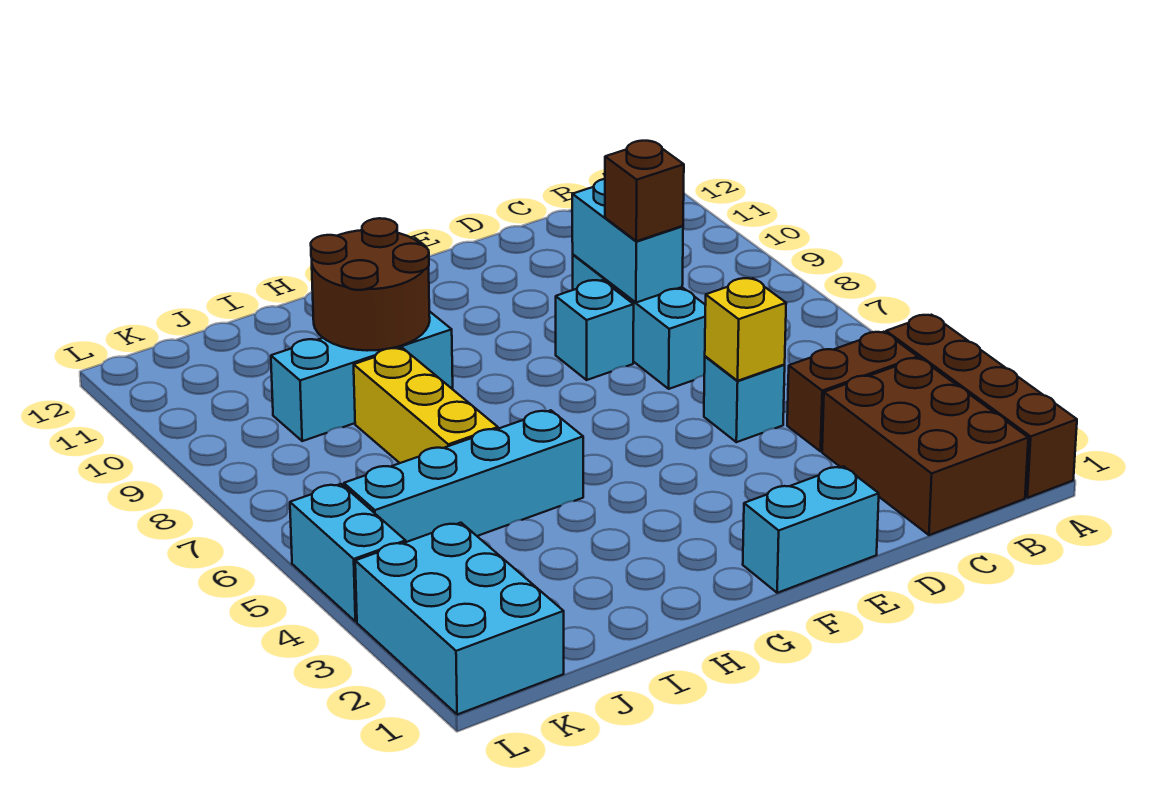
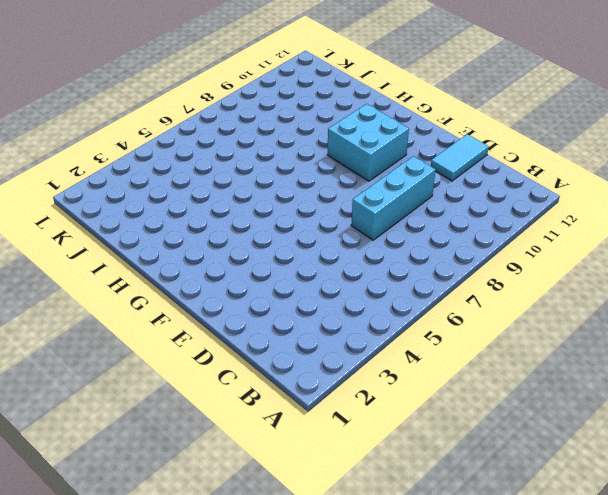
cyan tile D11:D12 level 1 -> none
cyan brick F9:G10 level 1 -> none
none -> brown brick A1:A4 level 1
none -> brown brick B1:C3 level 1
none -> brown brick B4:C4 level 1

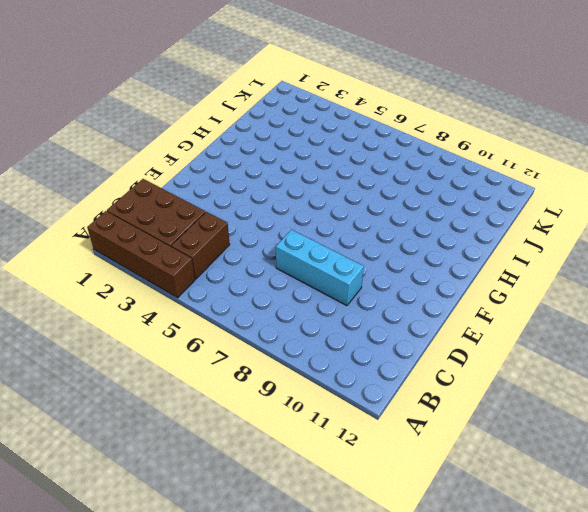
none -> cyan brick D5 level 1
none -> cyan brick E1:F1 level 1
none -> cyan brick E8 level 1

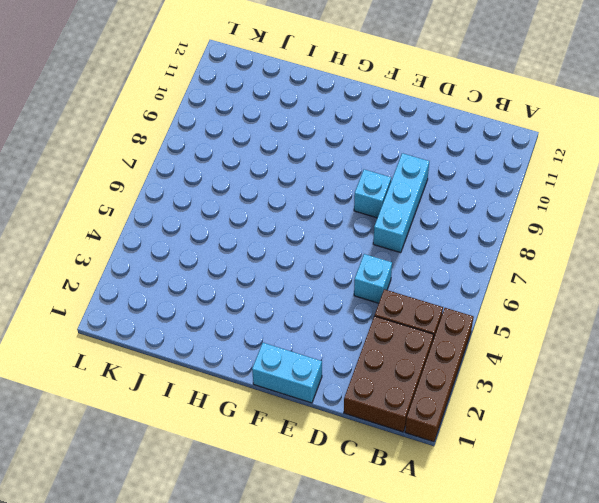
none -> cyan brick H5:K5 level 1
none -> cyan brick H9:J9 level 1
none -> yellow brick I6:I8 level 1

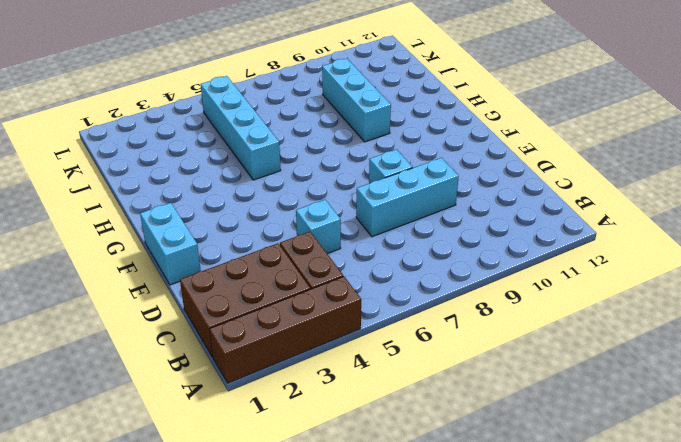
none -> yellow brick I6:I8 level 1
none -> cyan brick K1:L3 level 1
none -> cyan brick L4:L5 level 1

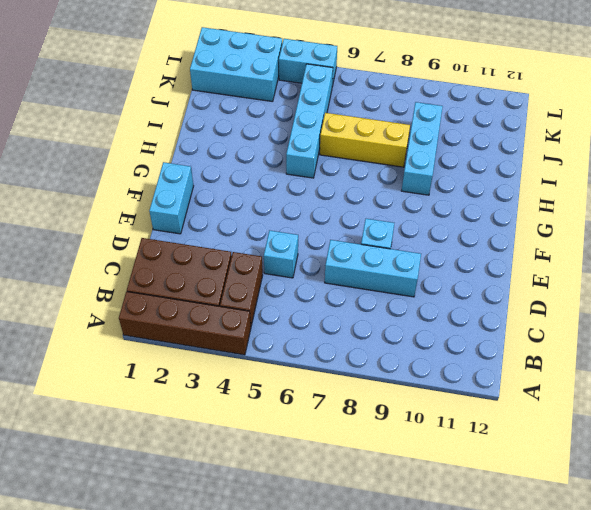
none -> yellow brick D5 level 2
none -> cyan brick D8:D9 level 2
none -> brown round brick H9:I10 level 2

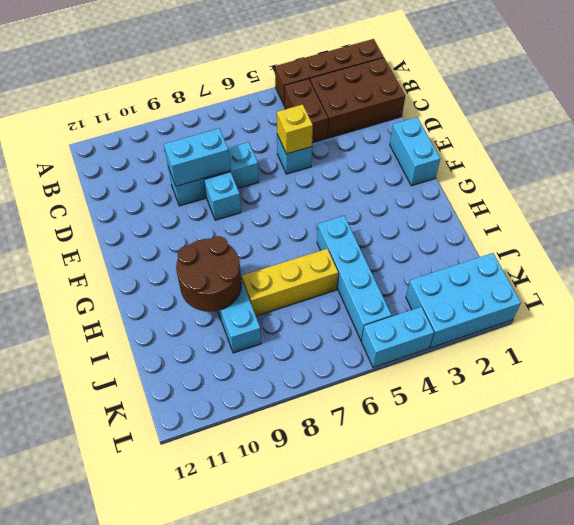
none -> brown brick D8 level 3

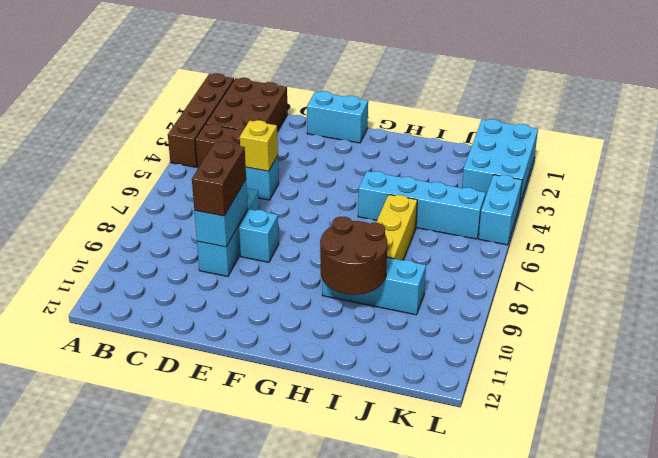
brown brick D8:D9 level 3 -> brown brick D8 level 3

